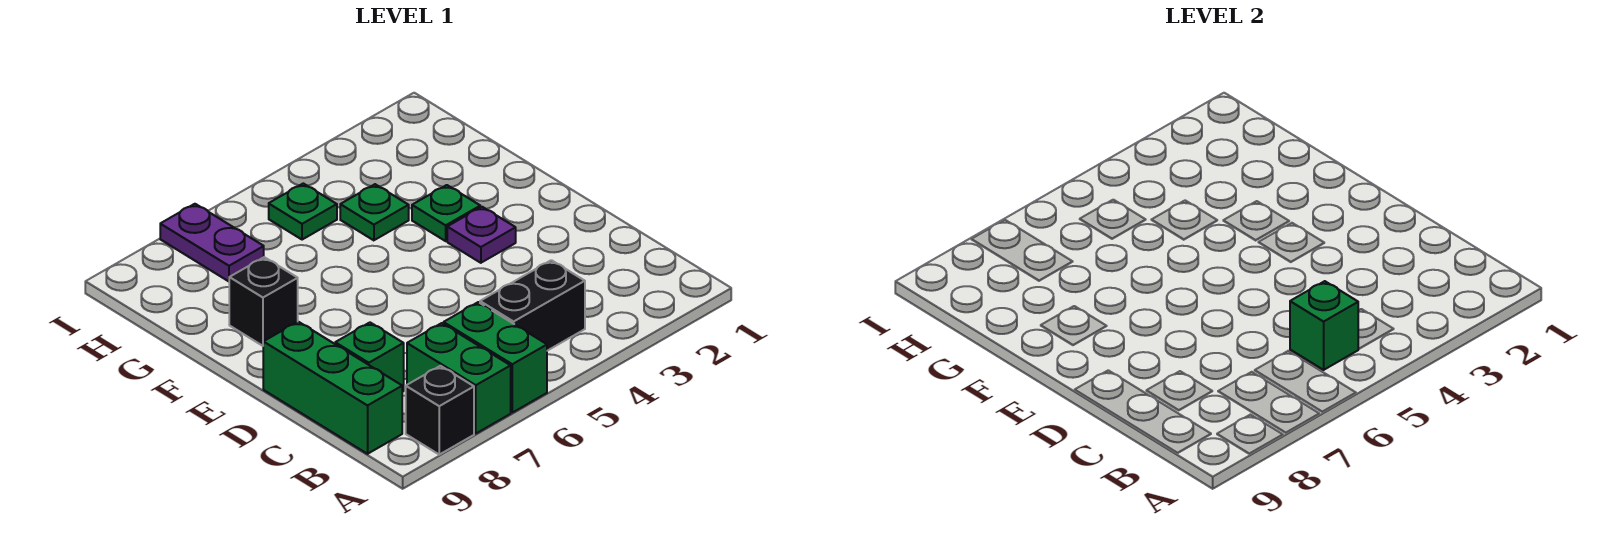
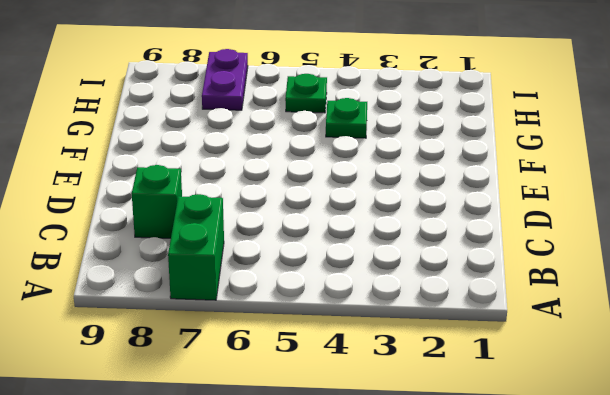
none -> green brick A6:B6 level 1
none -> black brick A8 level 1
none -> black brick B4:B5 level 1

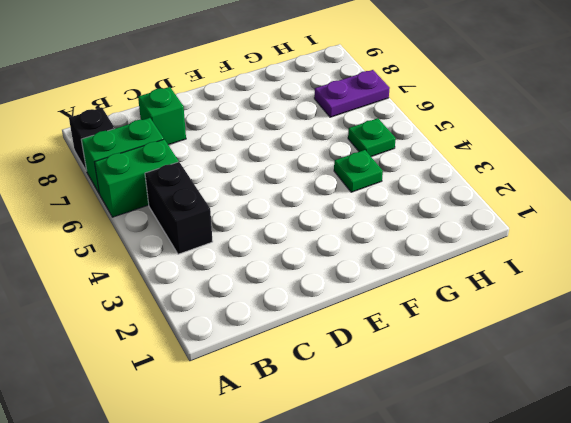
none -> green brick B9:D9 level 1
none -> purple plate E3 level 1
none -> green plate F3 level 1

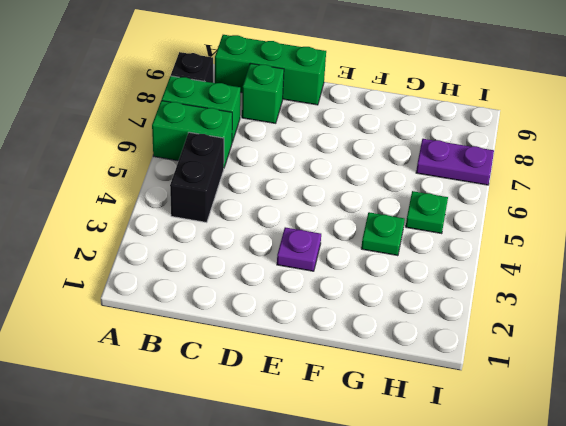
none -> green plate F3 level 1
none -> black brick F8 level 1
none -> green brick B5 level 2

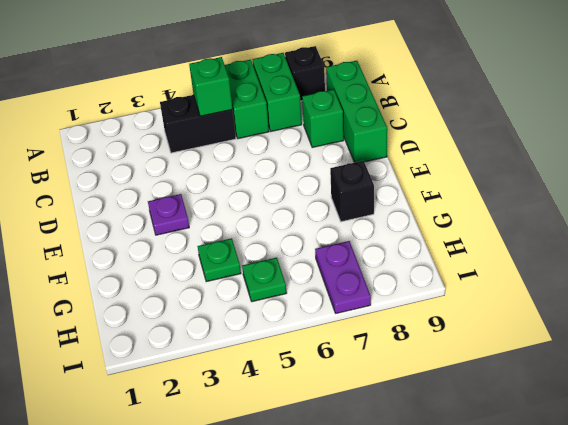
none -> green plate F3 level 1

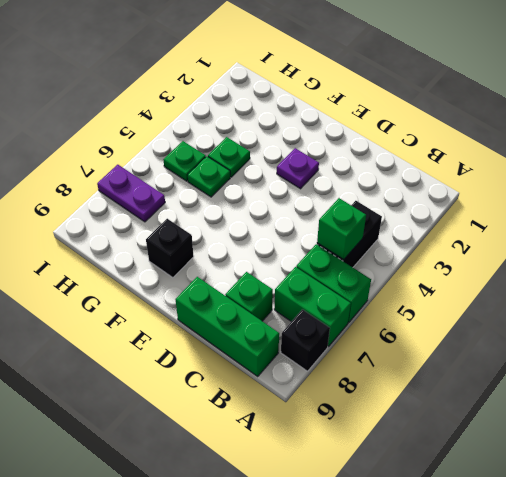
green plate G5 level 1 -> green plate F3 level 1

